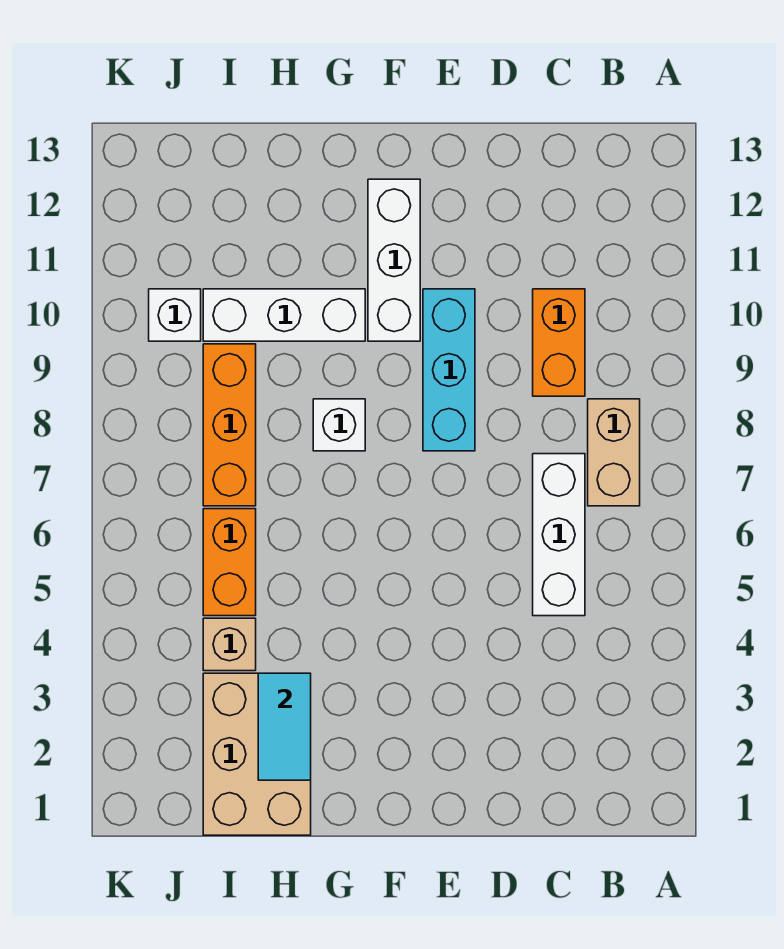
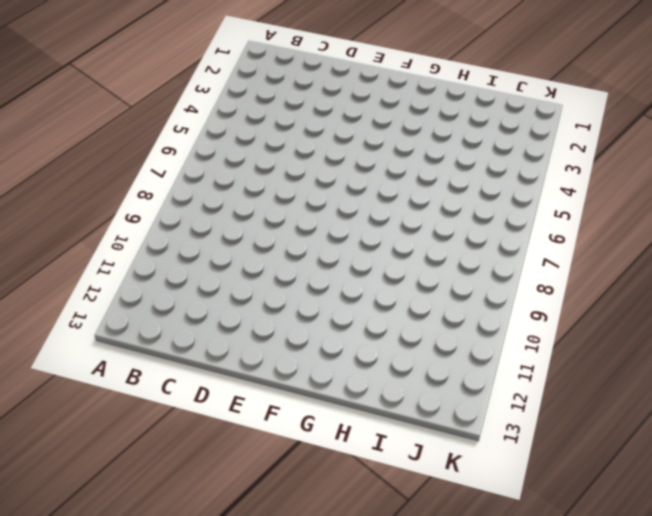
none -> tan brick B7:B8 level 1
none -> white brick C5:C7 level 1
none -> orange brick C9:C10 level 1

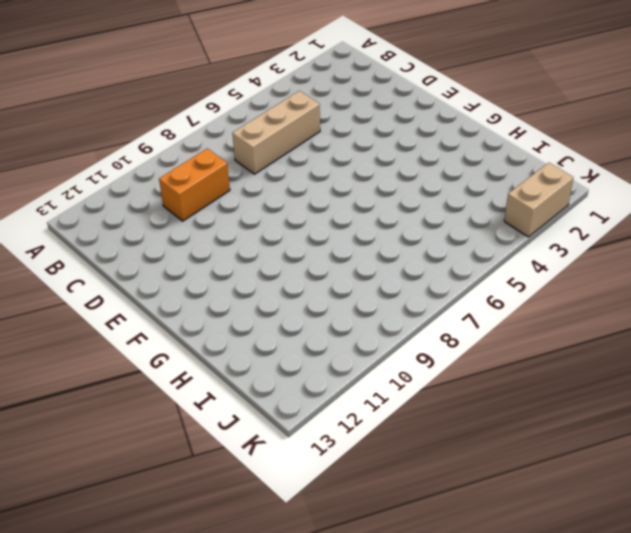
tan brick C5:C7 level 1 -> white brick C5:C7 level 1
tan brick K2:K3 level 1 -> tan brick B7:B8 level 1
none -> cyan brick E8:E10 level 1
none -> white brick F10:F12 level 1
none -> white brick G8 level 1

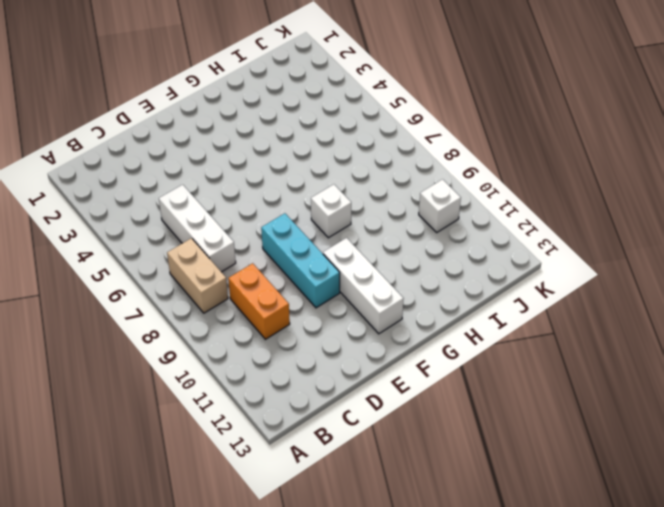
none -> white brick G10:I10 level 1
none -> tan brick H1:I3 level 1
none -> tan brick I4 level 1

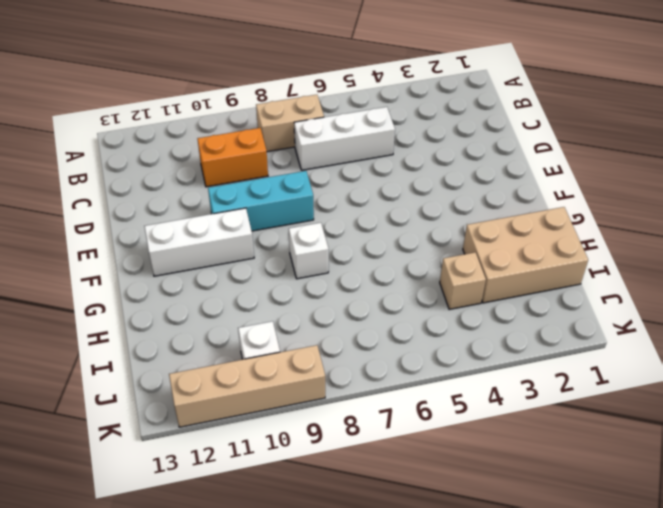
tan brick K9:K12 level 1 -> none
none -> white brick G10:I10 level 1
none -> orange brick I5:I6 level 1
none -> orange brick I7:I9 level 1

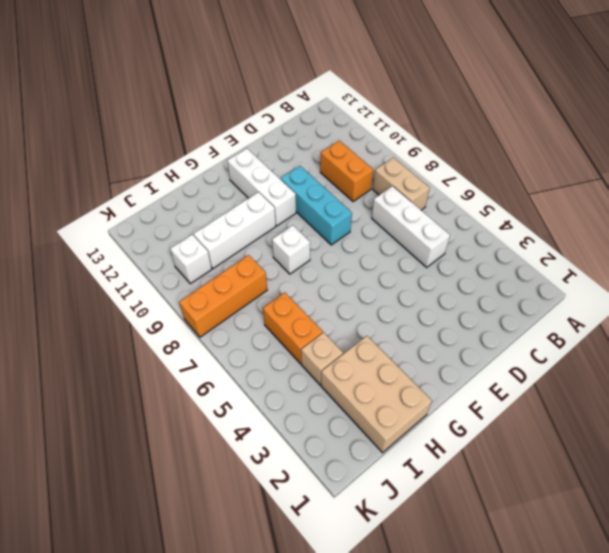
orange brick I8:K8 level 1 -> orange brick I7:I9 level 1
none -> cyan tile H2:H3 level 2

